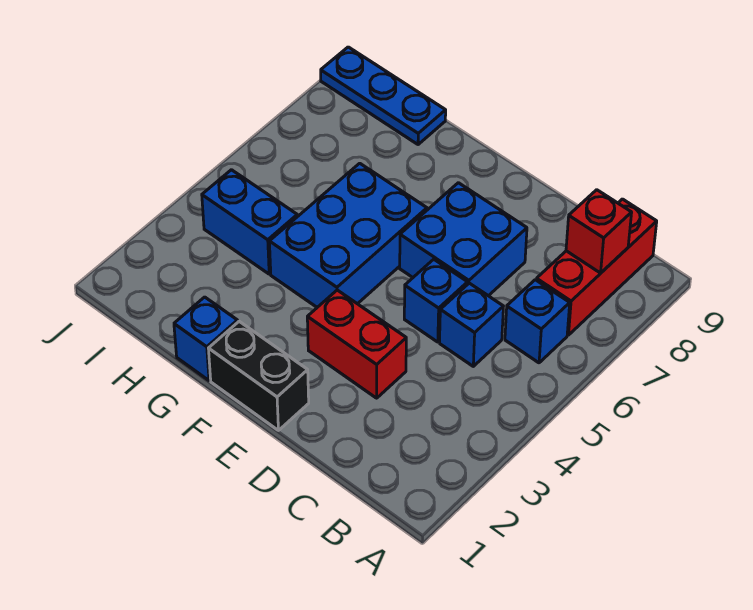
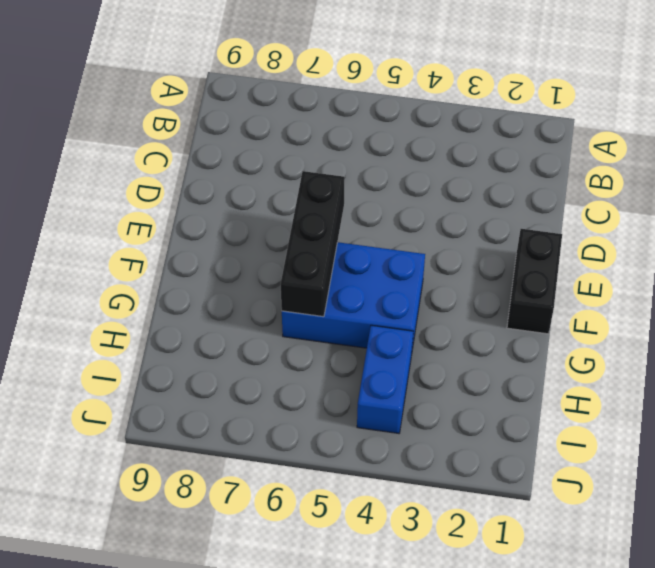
black brick E6:G6 level 2 -> none
none -> blue brick B6 level 1
none -> red brick B7:B9 level 1
none -> blue brick C5 level 1

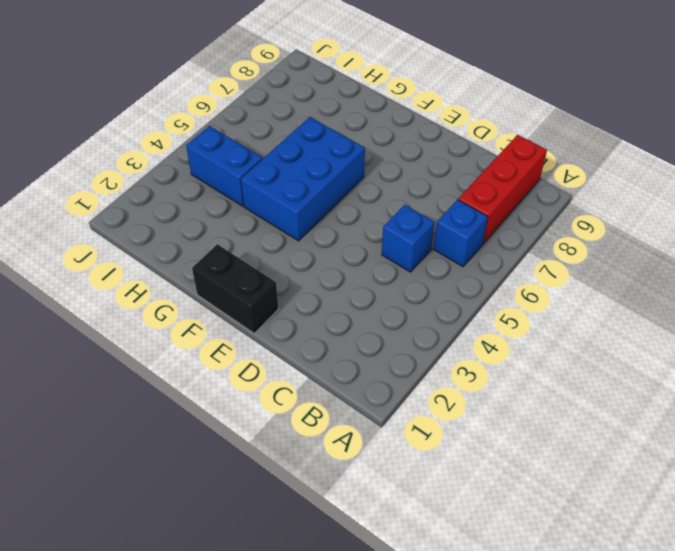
none -> red brick D3:E3 level 1
none -> blue brick D5 level 1
none -> blue brick D6:E7 level 1

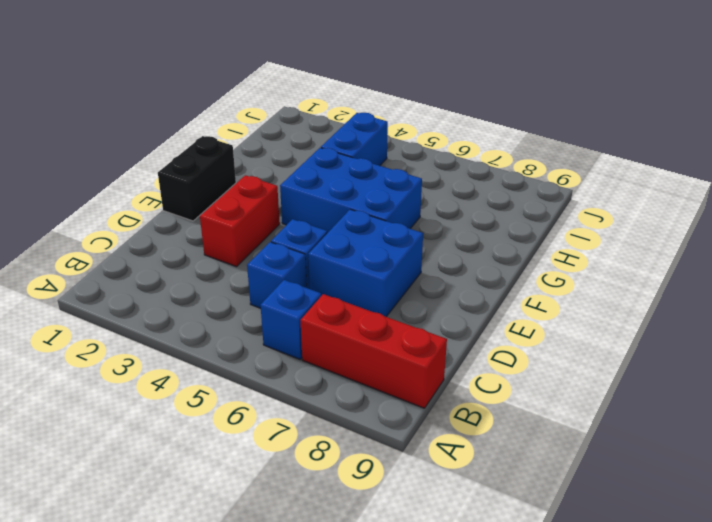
none -> blue brick G1 level 1
none -> blue plate H9:J9 level 1
none -> red brick B8 level 2

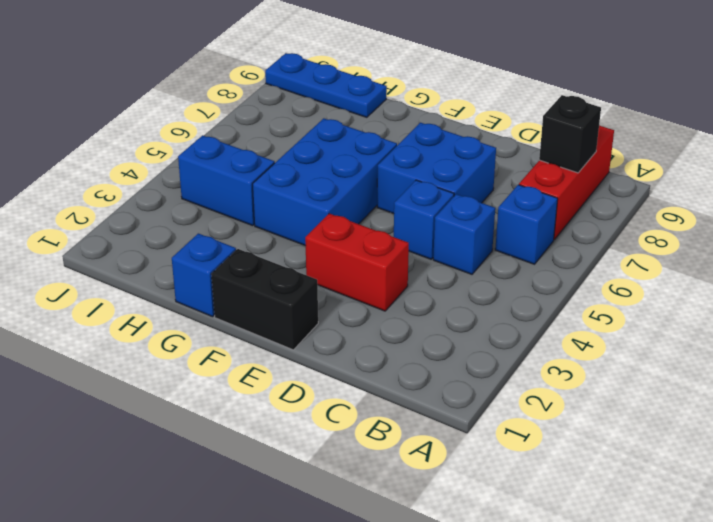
black brick B8 level 2 -> red brick B8 level 2

